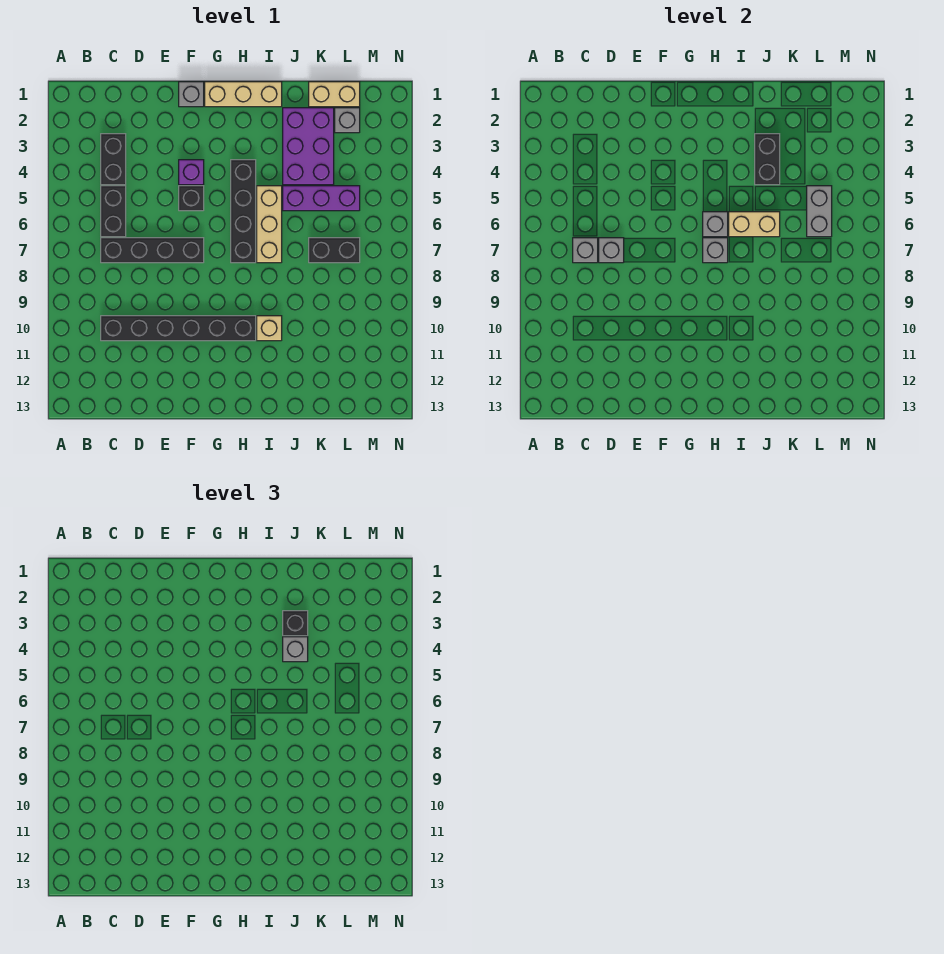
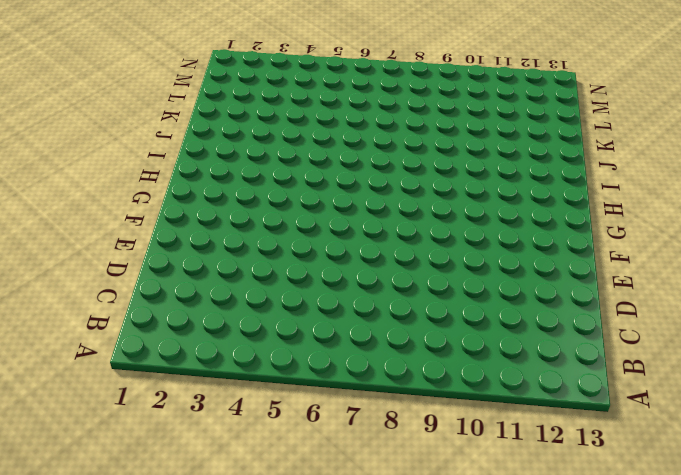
none -> black brick C3:C4 level 1
none -> black brick C5:C6 level 1
none -> black brick C7:F7 level 1

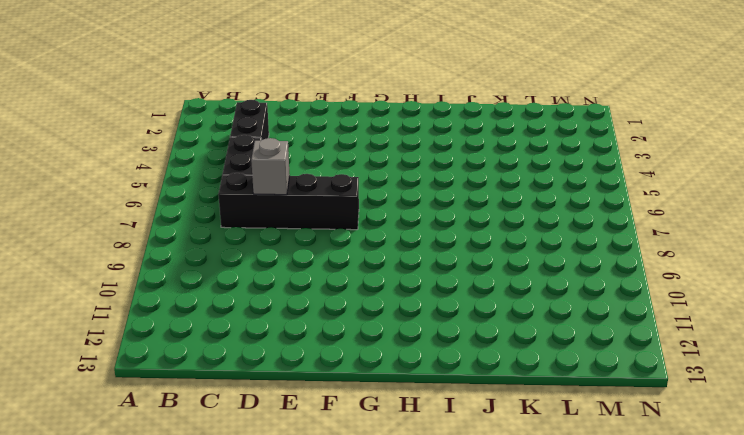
none -> black brick C10:H10 level 1
none -> grey brick F1 level 1
none -> purple brick F4 level 1

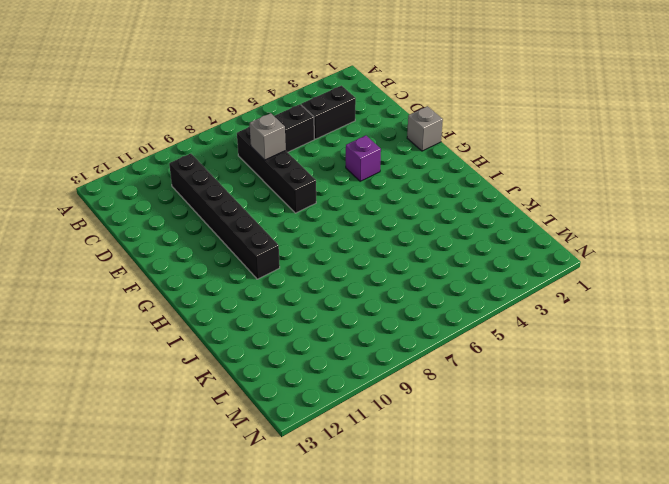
none -> black brick F5 level 1
none -> tan brick G1:I1 level 1
none -> black brick H4:H7 level 1

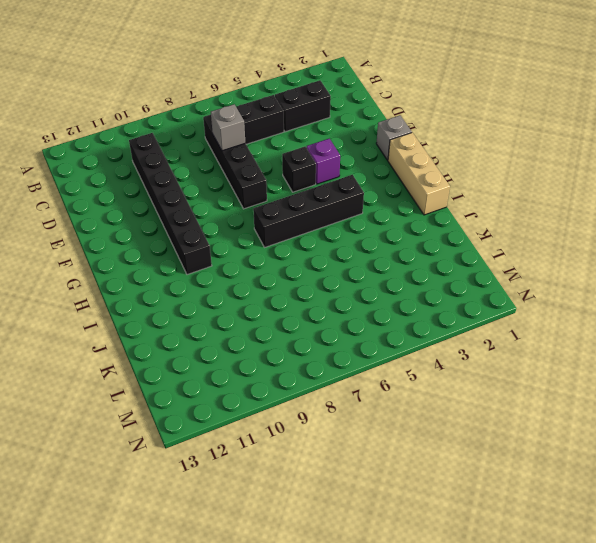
none -> tan brick I5:I7 level 1
none -> tan brick I10 level 1
none -> purple brick J2:K4 level 1

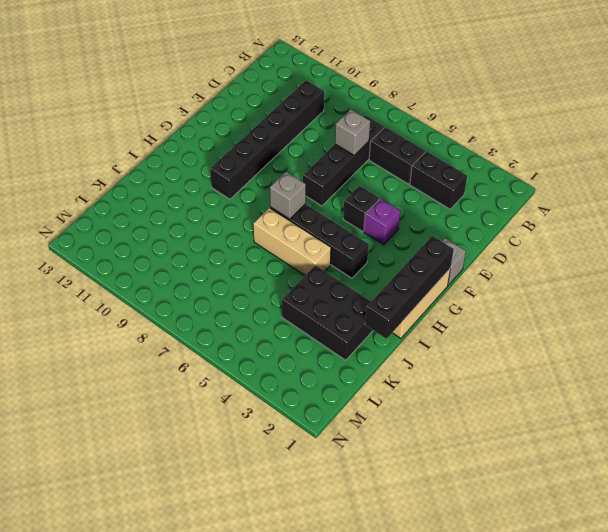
black brick G1:J1 level 2 -> none
black brick J2:K4 level 1 -> purple brick J2:K4 level 1
none -> tan brick I10 level 1
none -> purple brick J5:L5 level 1
none -> tan brick K1:L1 level 1

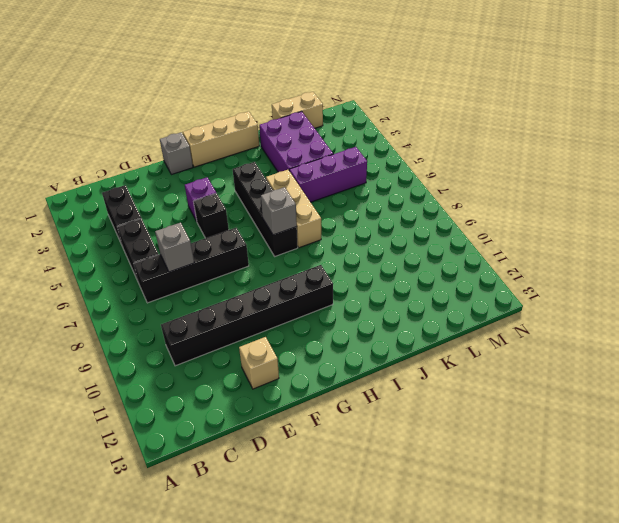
tan brick E12 level 1 -> tan brick I10 level 1
none -> black brick K7:L7 level 1
none -> grey brick L2 level 1
none -> grey brick C7 level 2

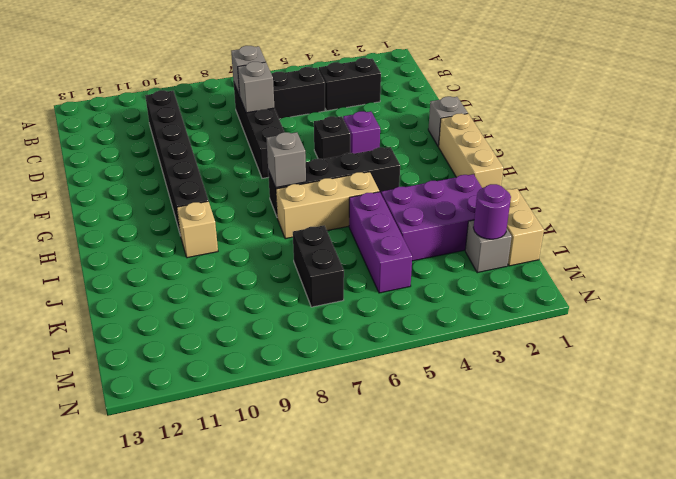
purple round brick L2 level 2 -> none
none -> grey brick H6 level 2
none -> tan brick I6:J6 level 2
none -> black brick J3:J4 level 2

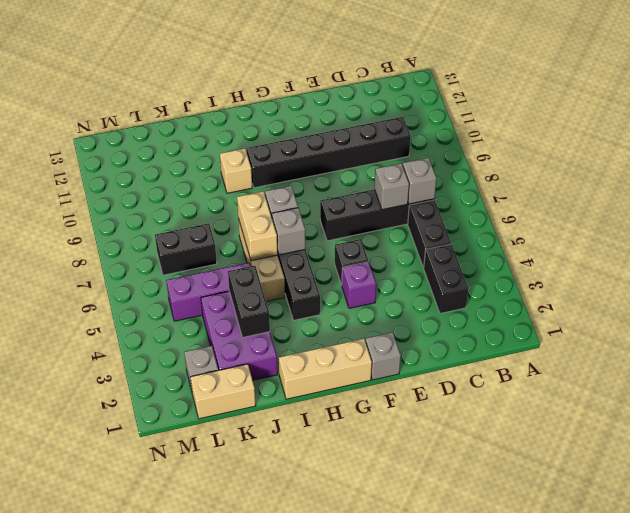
tan brick I6:I7 level 2 -> tan brick I6:J6 level 2
none -> grey brick L5:L6 level 2
none -> black brick J3 level 3
none -> grey brick J4 level 3

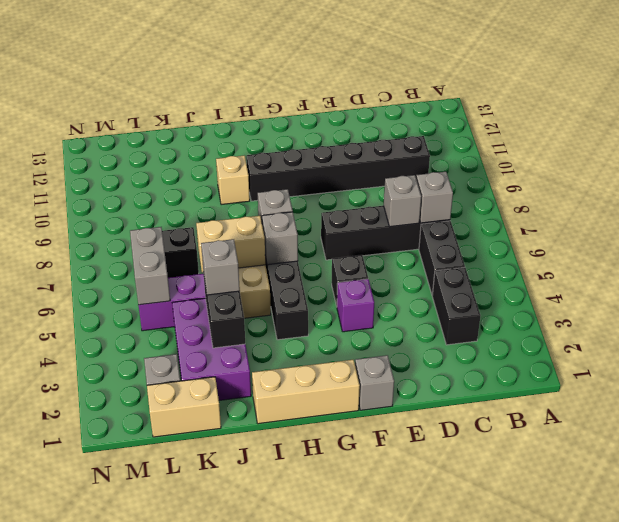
none -> black brick J3 level 3

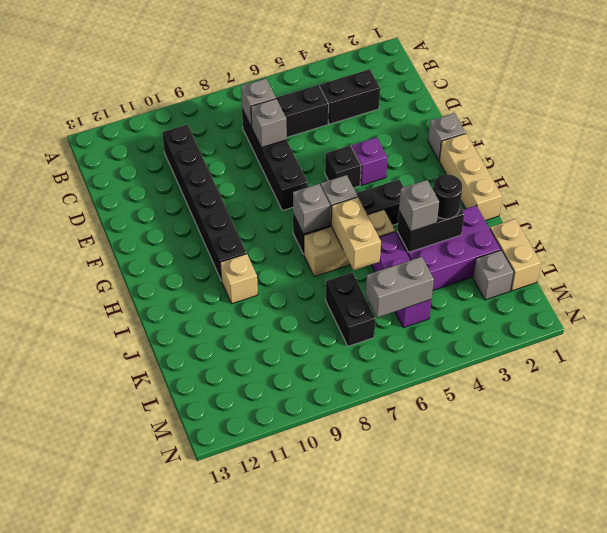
black round brick J3 level 3 -> black brick J3 level 3

